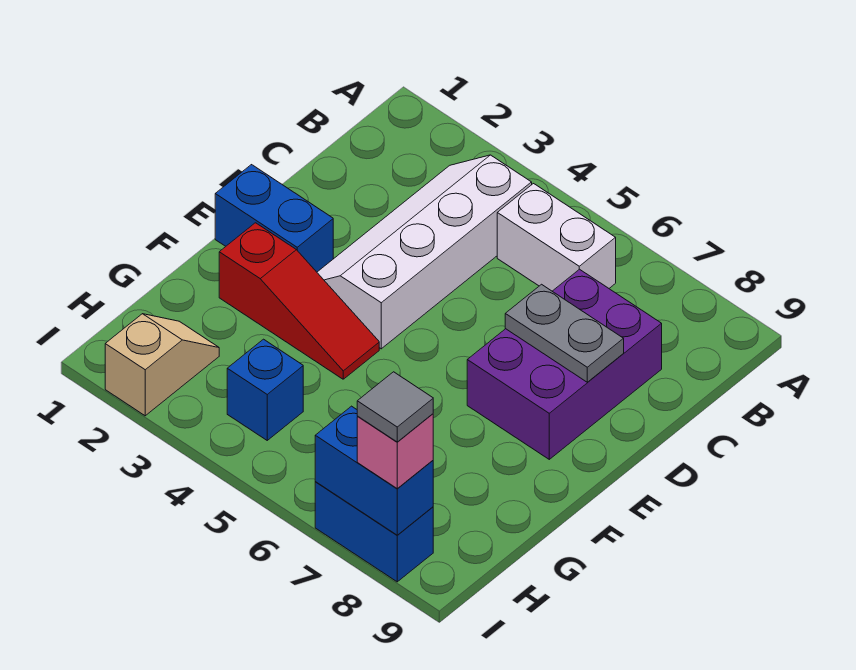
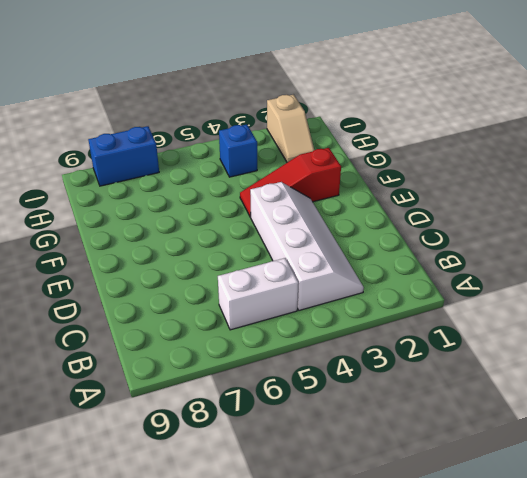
none -> purple brick C7:E8 level 1
none -> blue brick E1:E2 level 1
none -> grey plate D7:D8 level 2

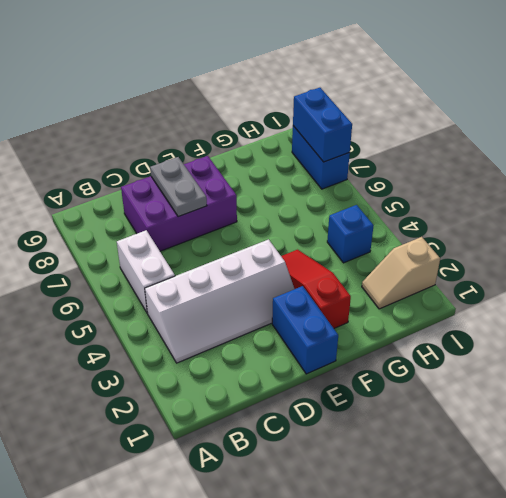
none -> pink brick I8 level 3
none -> grey tile I8 level 4

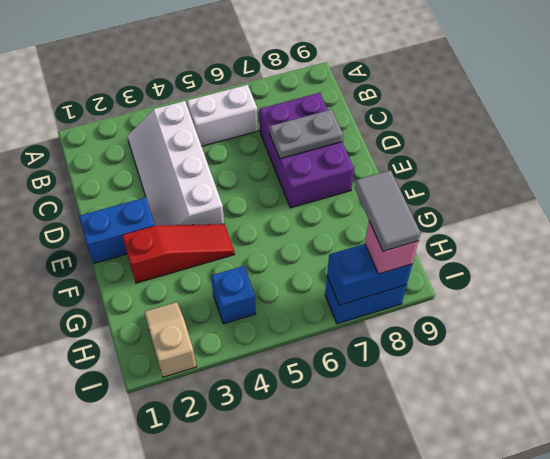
grey tile H8:I8 level 4 -> grey tile I8 level 4

